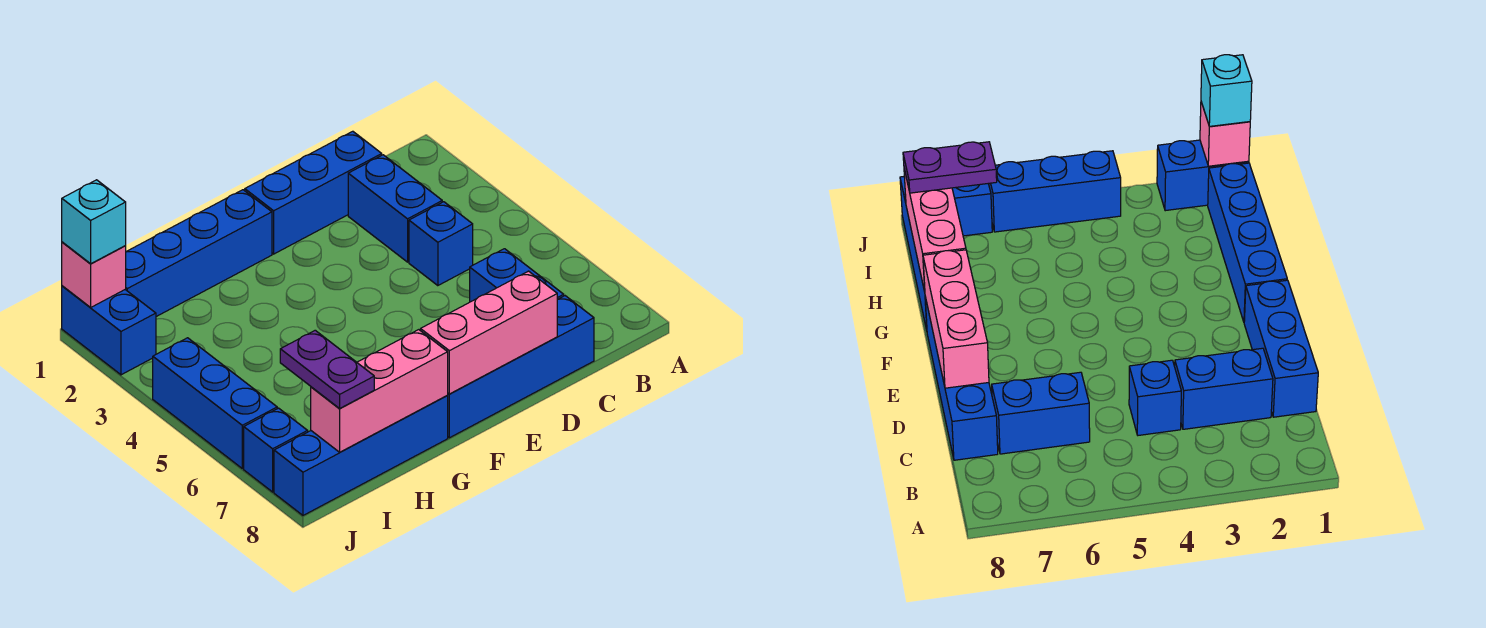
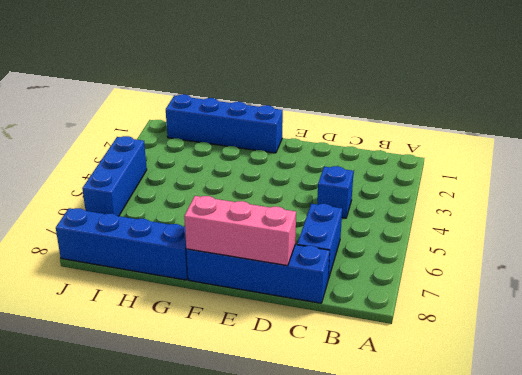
none -> blue brick C1:E1 level 1
none -> blue brick C2:C3 level 1
none -> blue brick J1:J2 level 1

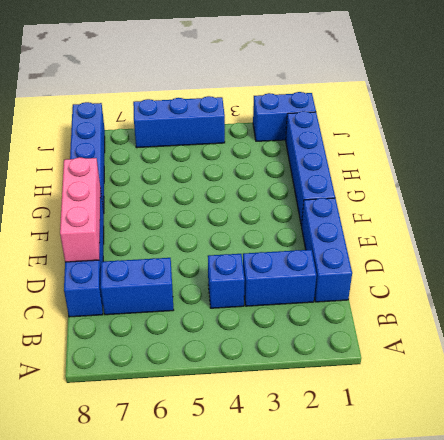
none -> blue brick J7 level 1
none -> pink brick G8:I8 level 2
none -> pink brick J1 level 2

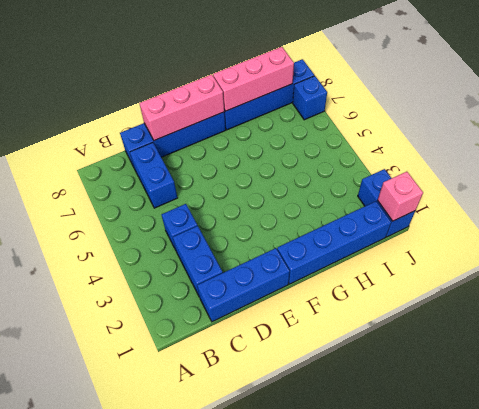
none -> blue brick J4:J6 level 1
none -> purple plate I7:I8 level 3
none -> cyan brick J1 level 3

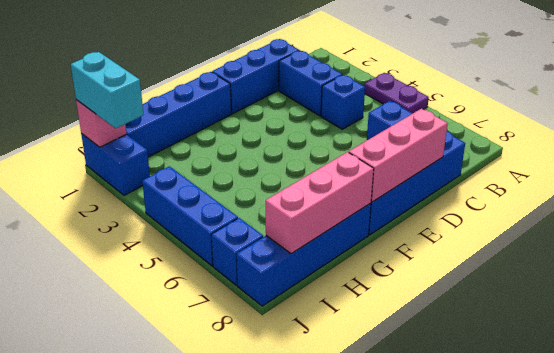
purple plate A4:A5 level 1 -> purple plate I7:I8 level 3
cyan brick J1:J2 level 3 -> cyan brick J1 level 3

